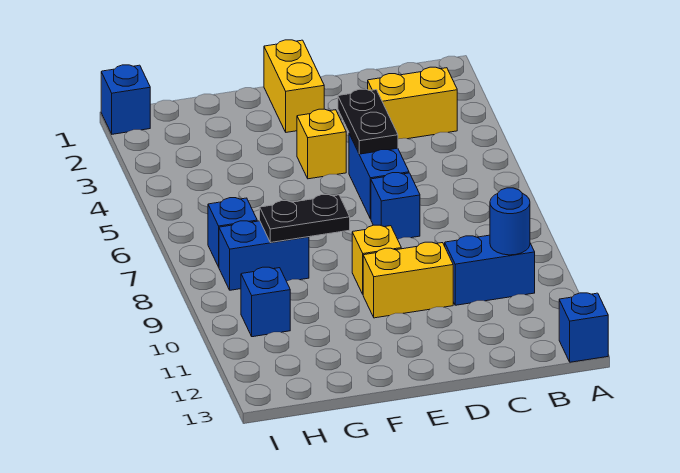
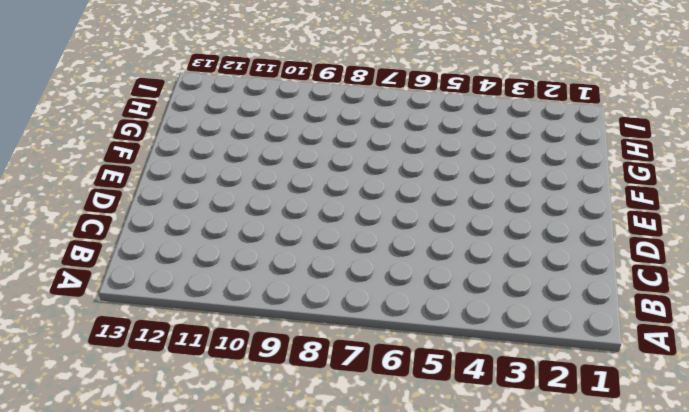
none -> blue brick A13 level 1
none -> yellow brick B3:C3 level 1
none -> blue brick B10:C10 level 1

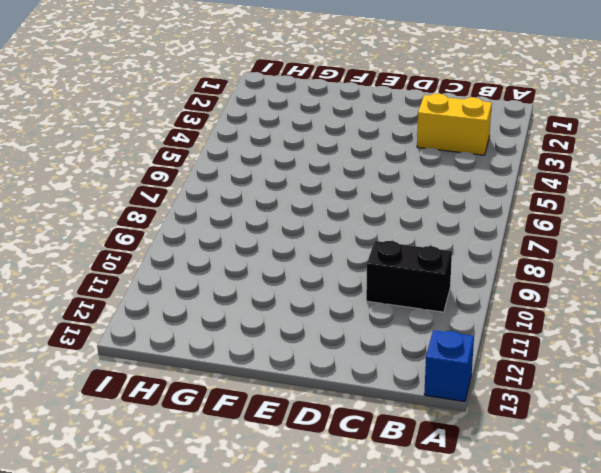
black brick B10:C10 level 1 -> blue brick B10:C10 level 1
none -> blue brick D5:D6 level 1
none -> blue brick D7 level 1
none -> yellow brick D10:E10 level 1

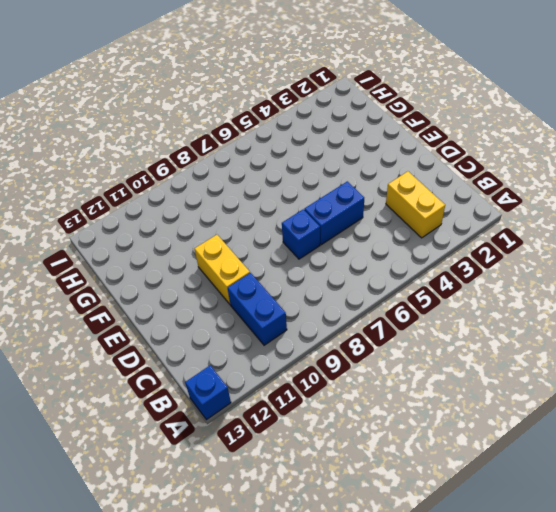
none -> yellow brick E1:E2 level 1
none -> yellow brick E4 level 1
none -> yellow brick E9 level 1

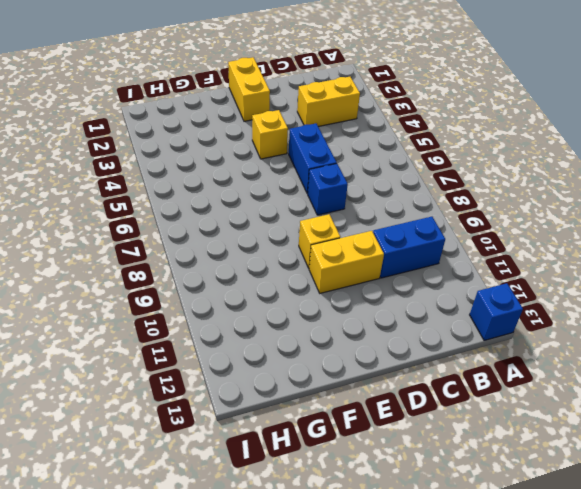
none -> blue brick G8:H8 level 1
none -> blue brick H7 level 1
none -> blue brick H10 level 1

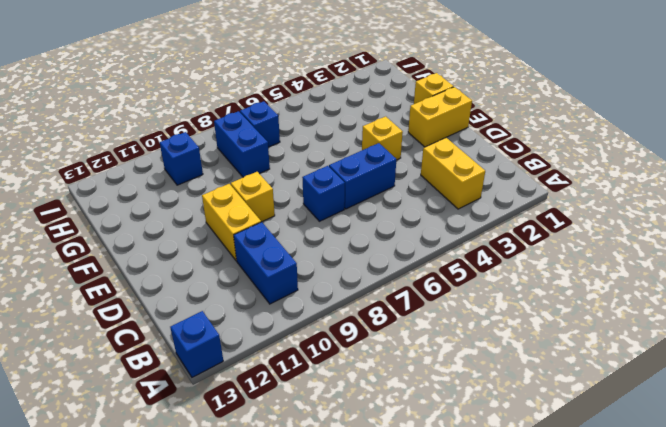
yellow brick F1 level 1 -> none
none -> blue brick I1 level 1
none -> blue round brick B10 level 2
none -> black plate D4:D5 level 2

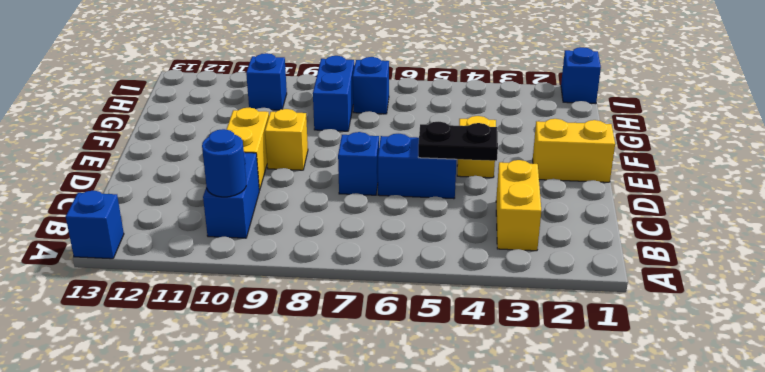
none -> black plate F8:G8 level 2

